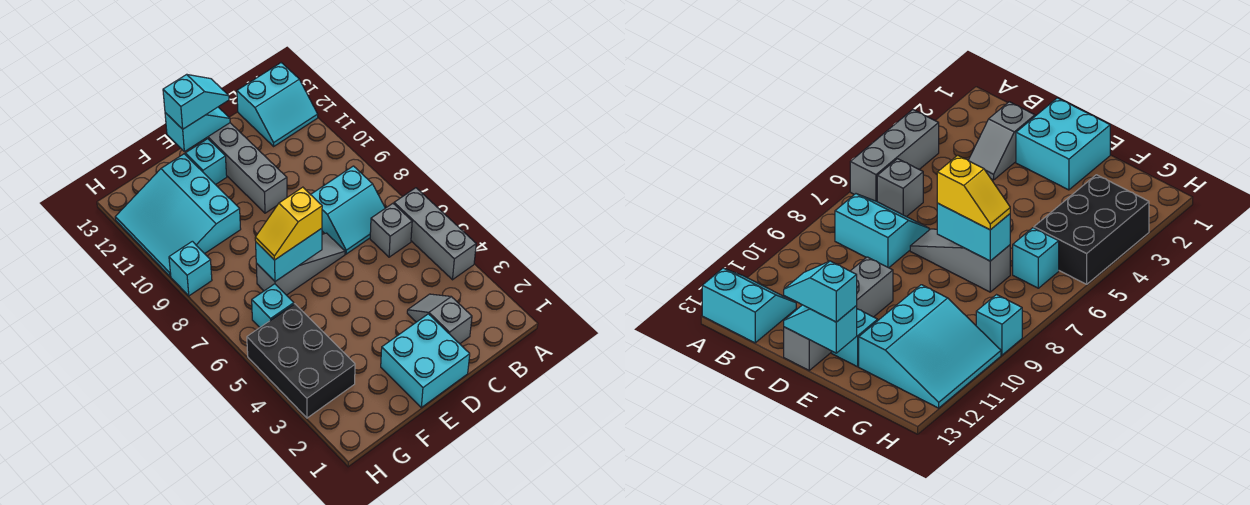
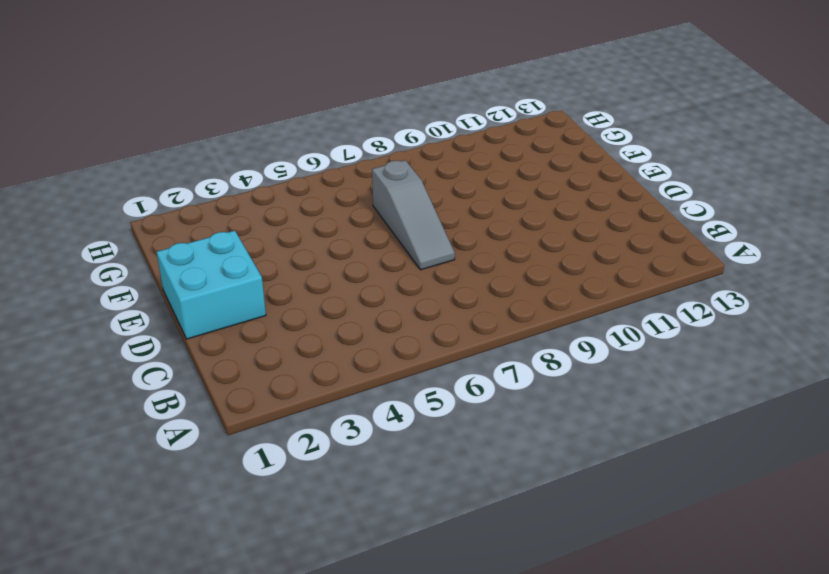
none -> grey brick A4:A6 level 1
none -> cyan slope A12:B13 level 1 top 13
none -> grey brick B6 level 1

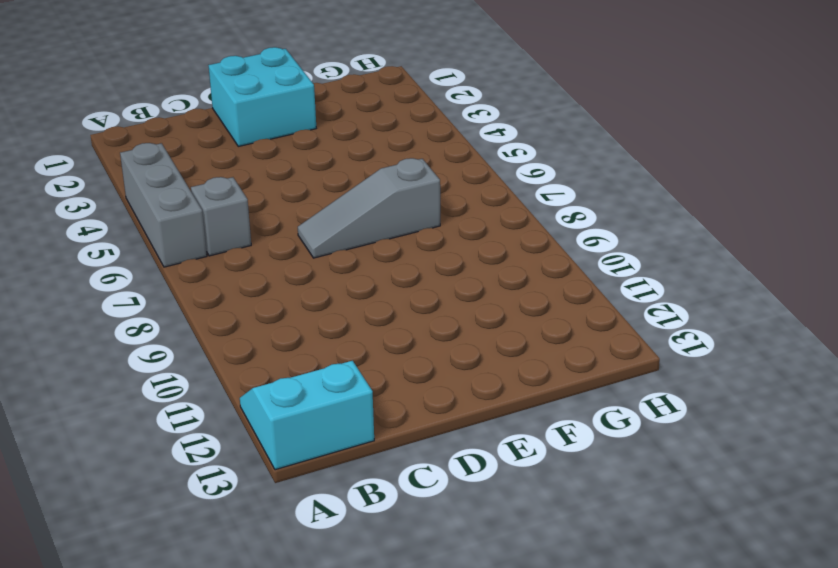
none -> cyan slope B7:C8 level 1 top 8
none -> grey slope C2:C3 level 1 top 2
none -> grey brick D10:D13 level 1

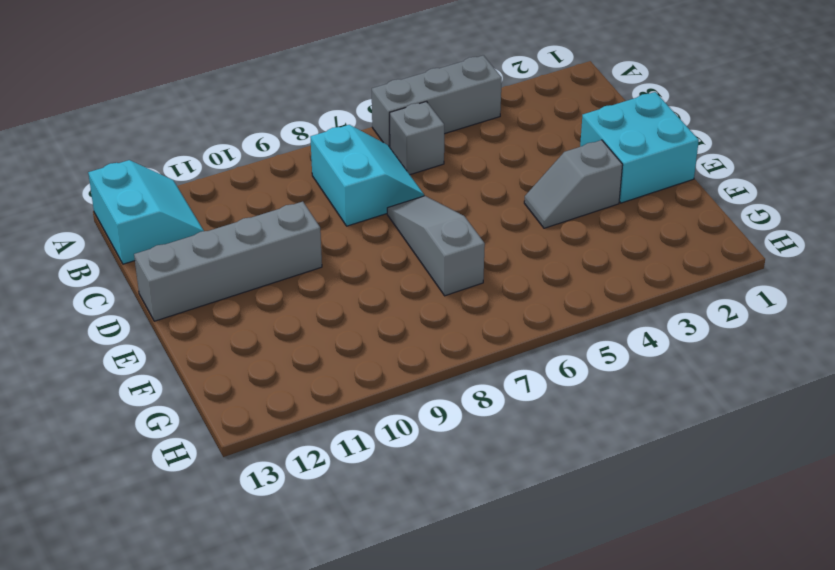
grey slope E3:E4 level 1 top 3 -> grey slope C2:C3 level 1 top 2
none -> cyan brick E12 level 1
none -> cyan slope F10:H12 level 1 top F
none -> black brick G3:H5 level 1

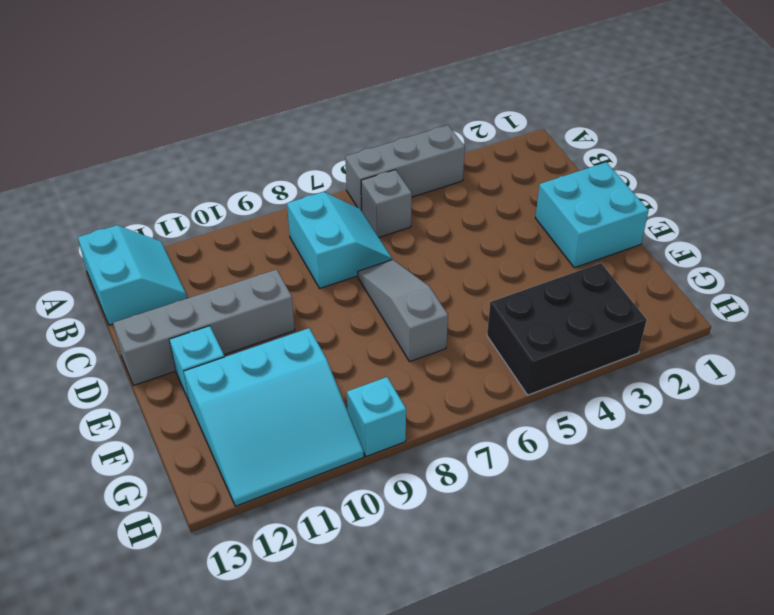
none -> grey slope C2:C3 level 1 top 2
none -> cyan brick G6 level 1
none -> cyan slope D13:E13 level 2 top E

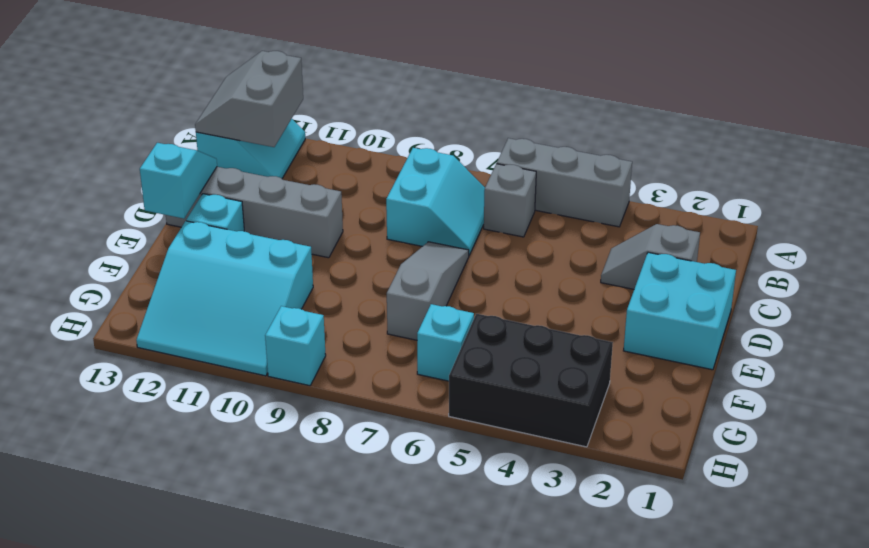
grey slope A12:B13 level 2 top 12 -> none
none -> cyan brick E7:F7 level 2
none -> cyan slope D13:E13 level 3 top E
none -> yellow slope E7:F7 level 3 top E

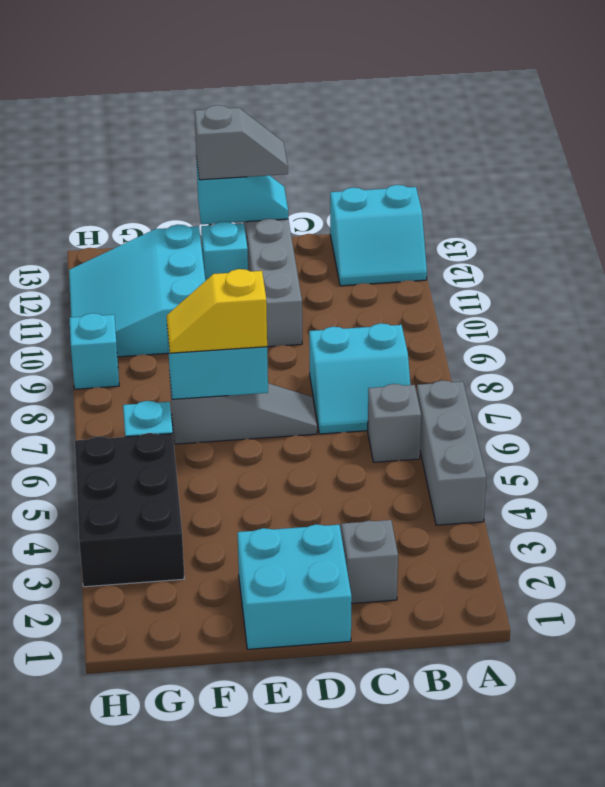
grey slope D13:E13 level 3 top E -> cyan slope D13:E13 level 3 top E

